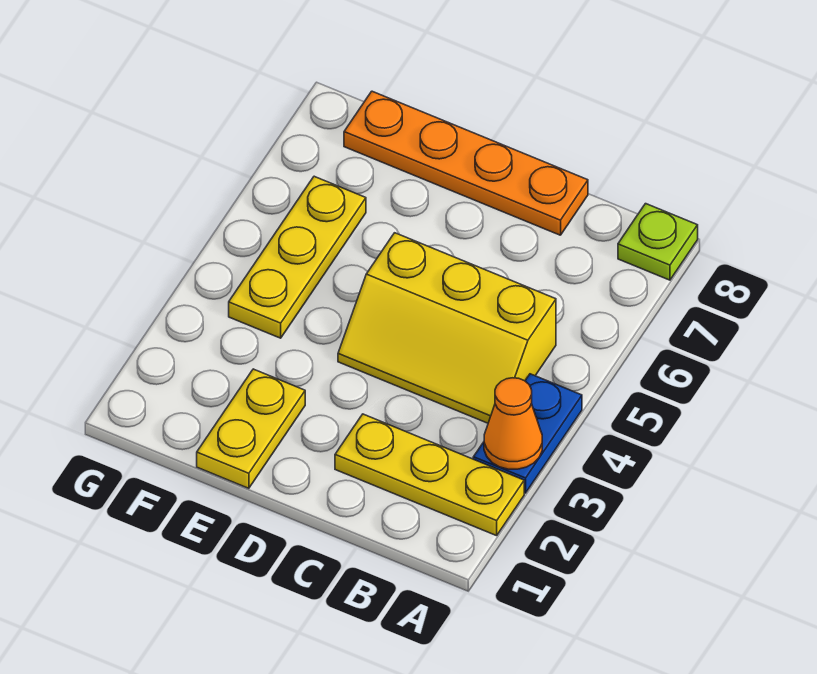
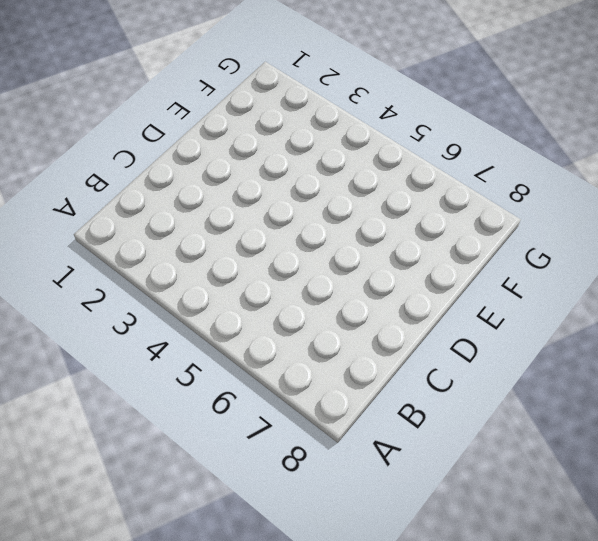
none -> yellow plate A2:C2 level 1
none -> blue plate A3:A4 level 1

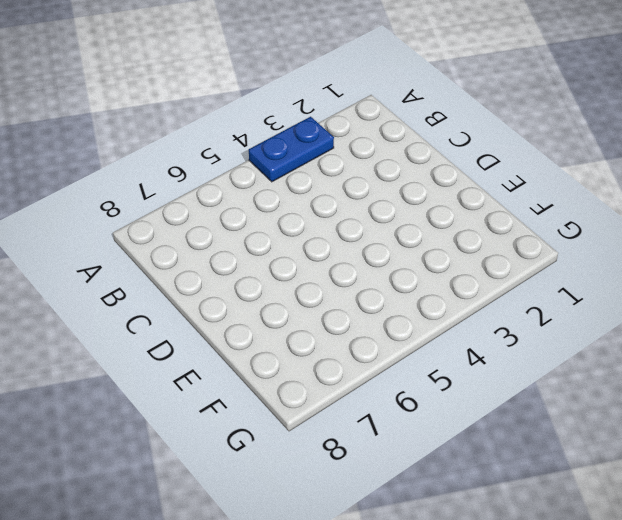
none -> yellow plate A2:C2 level 1
none -> lime plate A8 level 1

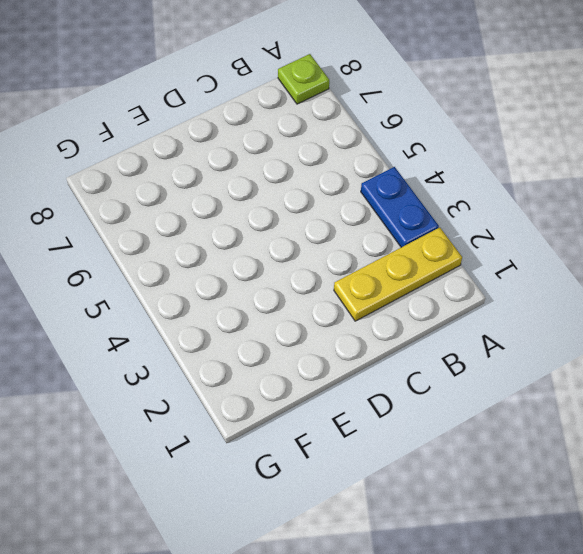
none -> yellow slope B4:D5 level 1 top 5
none -> orange plate C8:F8 level 1

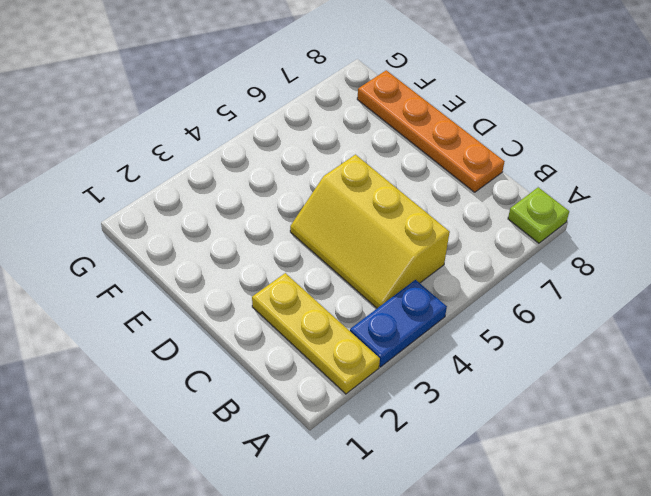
none -> yellow plate E1:E2 level 1
none -> yellow plate F4:F6 level 1

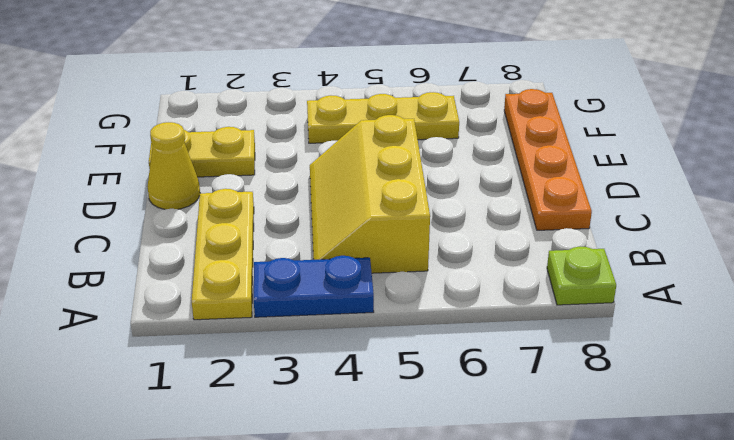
yellow cone D1 level 1 -> none
none -> orange cone A3 level 2

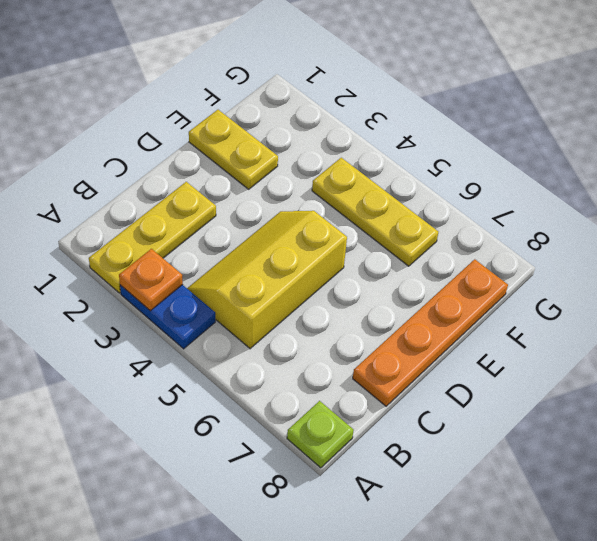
orange plate A3 level 2 -> orange cone A3 level 2

